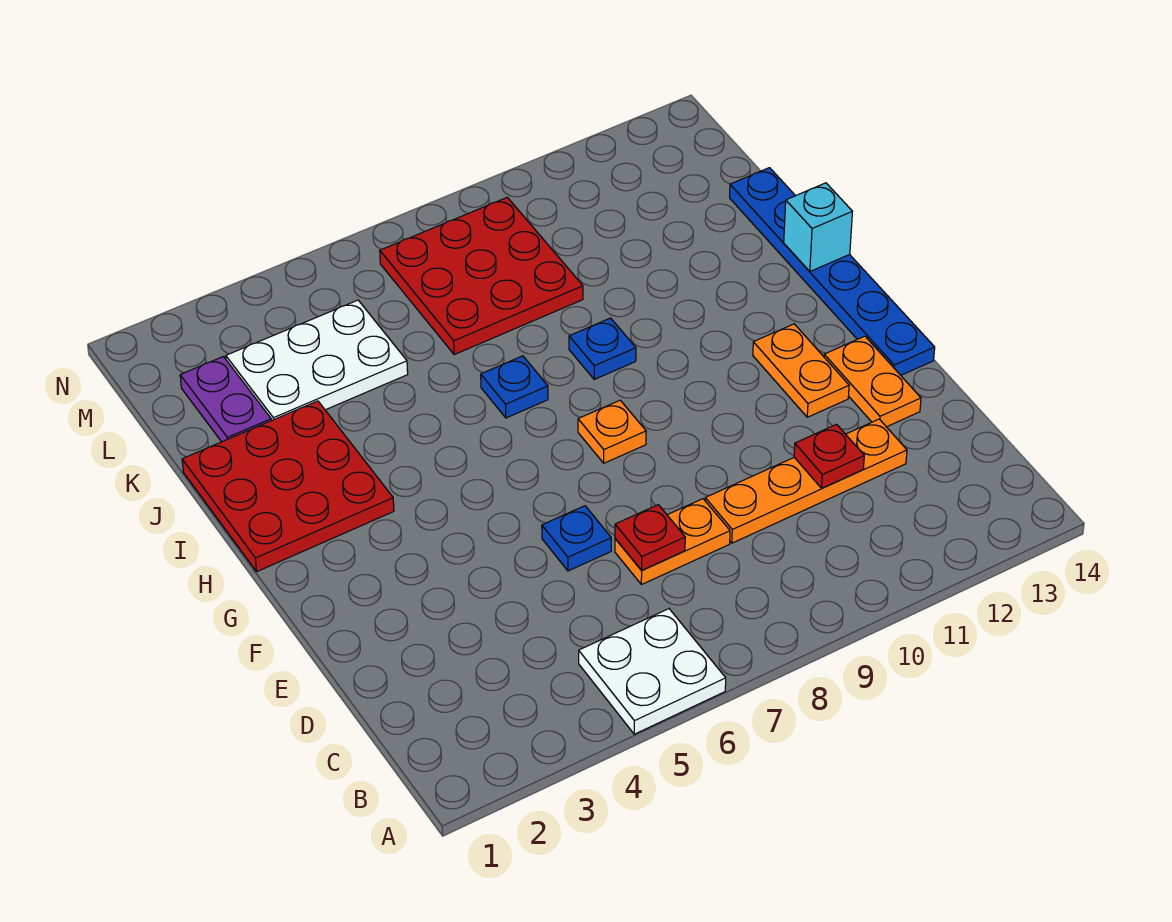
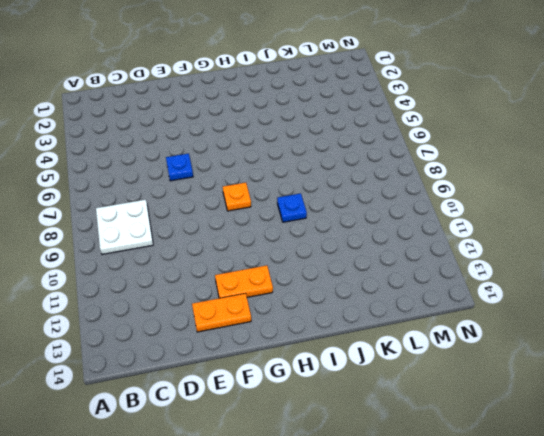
white plate B8:C9 level 1 -> white plate A5:B6 level 1
none -> orange plate D7:D8 level 1
none -> orange plate D9:D12 level 1
none -> blue plate F14:K14 level 1

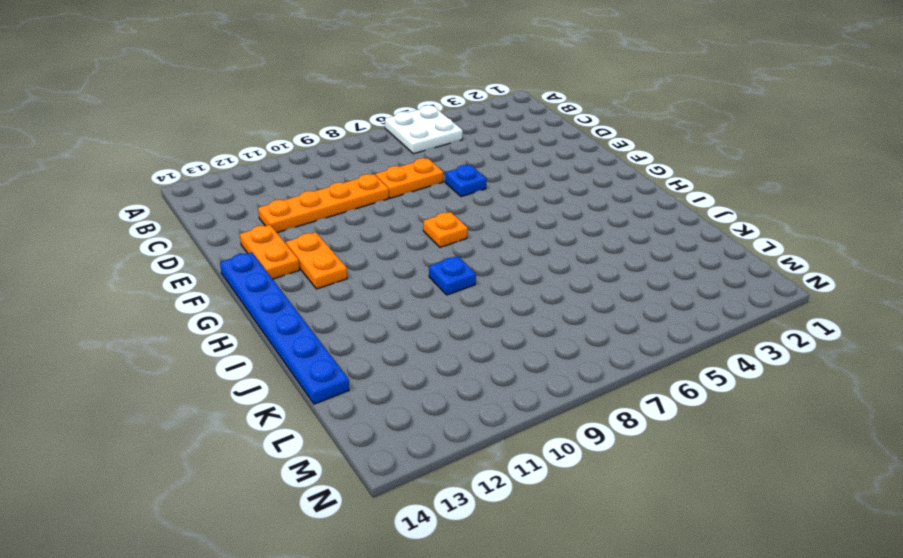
none -> red plate H1:J3 level 1
none -> blue plate I7 level 1
none -> purple plate K2:L2 level 1

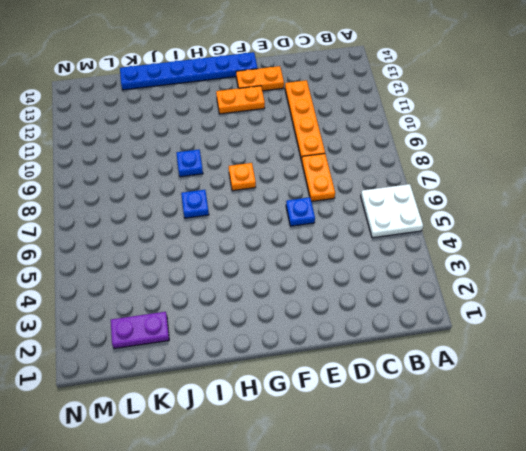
none -> red plate H1:J3 level 1
none -> white plate K3:L5 level 1
none -> red plate K7:M9 level 1

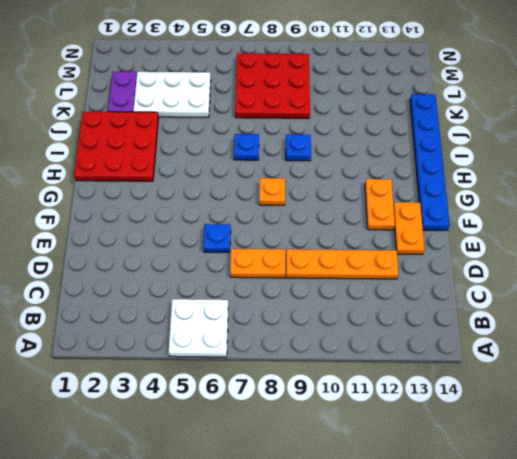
none -> red plate D7 level 2
none -> red plate D11 level 2
none -> cyan brick I14 level 2

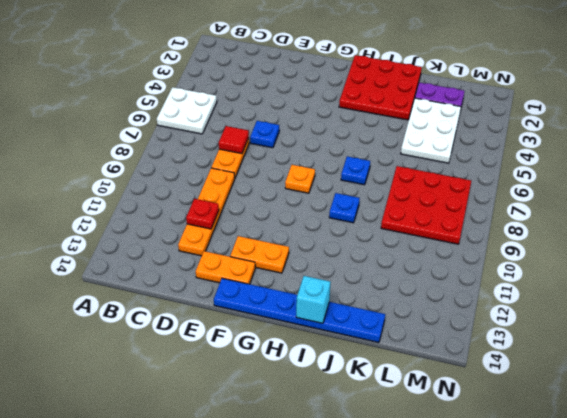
red tile D7 level 2 -> red plate D7 level 2

